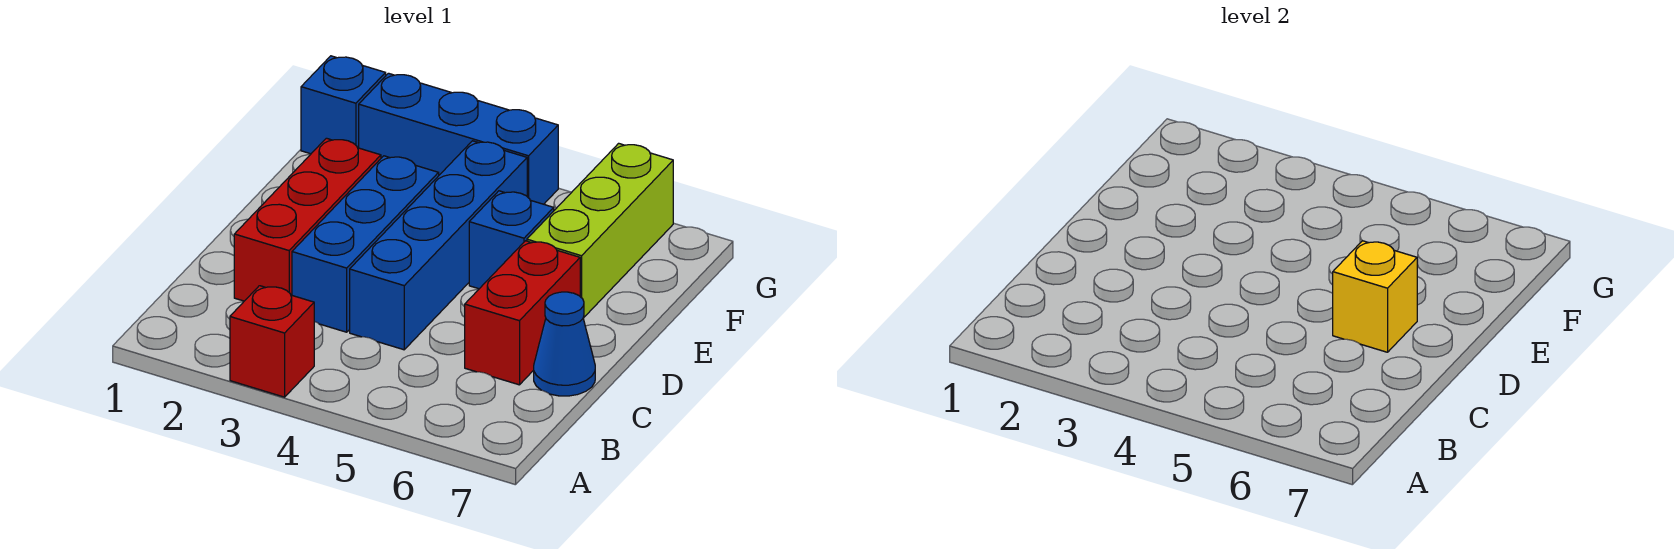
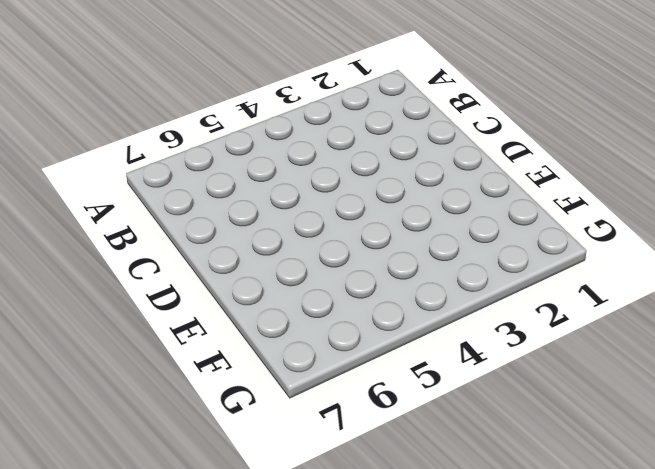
none -> red brick A3 level 1
none -> red brick C2:E2 level 1

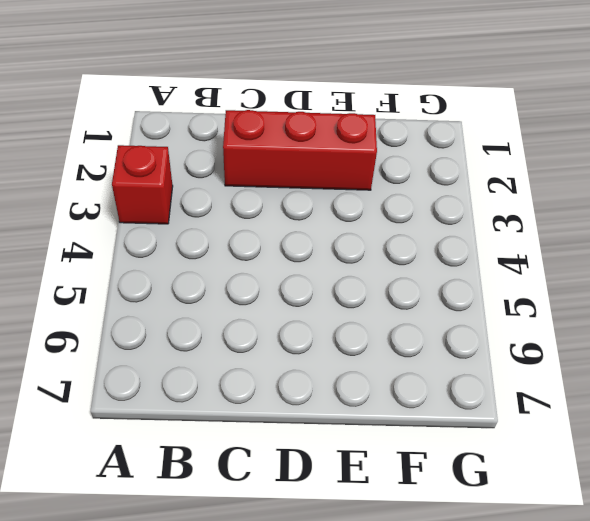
none -> blue brick C3:E3 level 1
none -> blue brick C4:F4 level 1

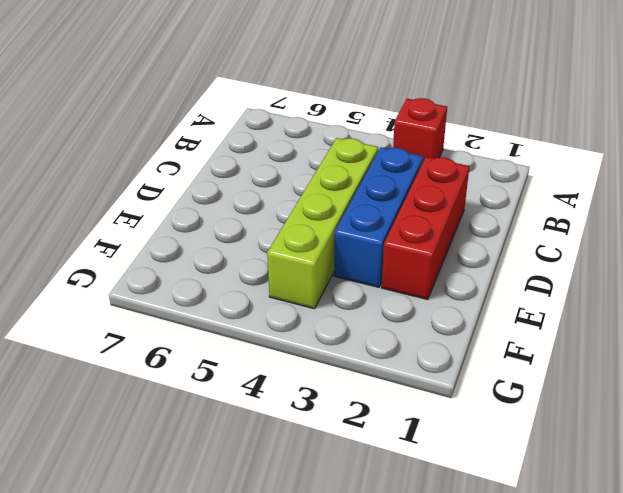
lime brick C4:F4 level 1 -> blue brick C4:F4 level 1
none -> red brick C6:D6 level 1
none -> blue cone C7 level 1

